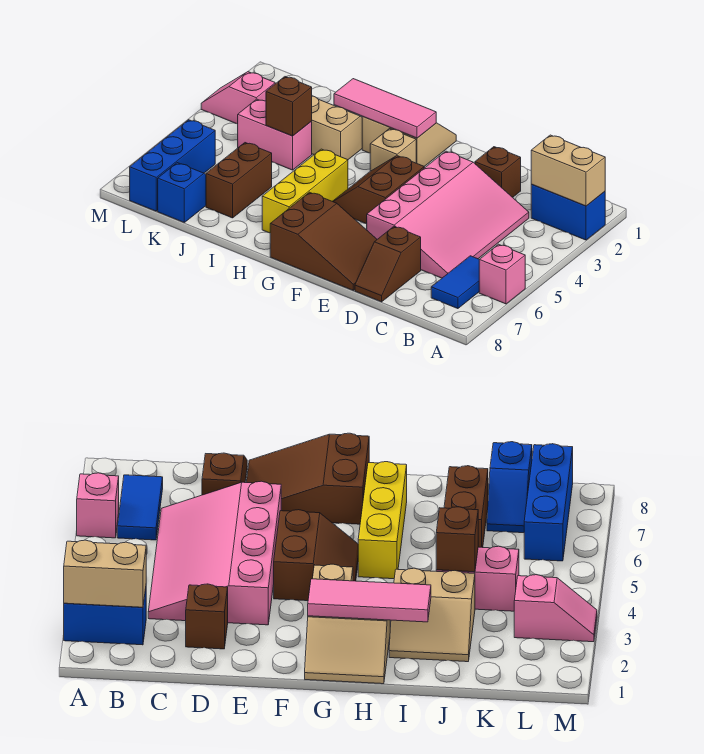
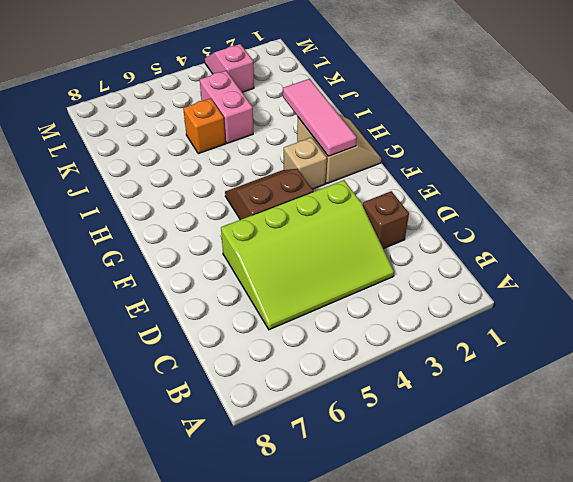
lime slope C3:E6 level 1 top E -> pink slope C3:E6 level 1 top E
orange brick J5 level 1 -> none
none -> blue brick A2:B2 level 1
none -> pink brick A6 level 1
none -> blue tile B6:B7 level 1

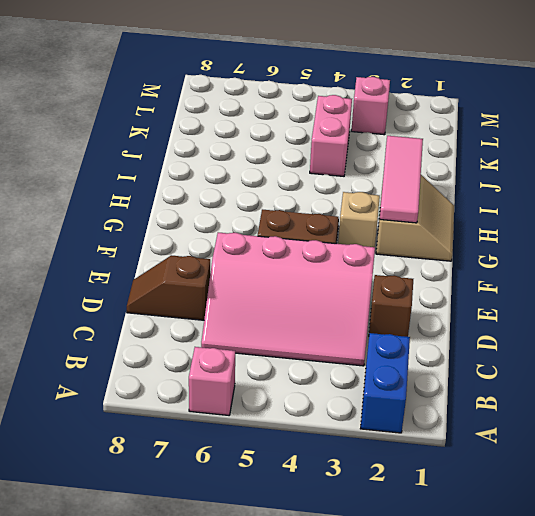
none -> blue tile B6:B7 level 1
none -> brown slope E7:G8 level 1 top G
none -> yellow brick H5:H7 level 1

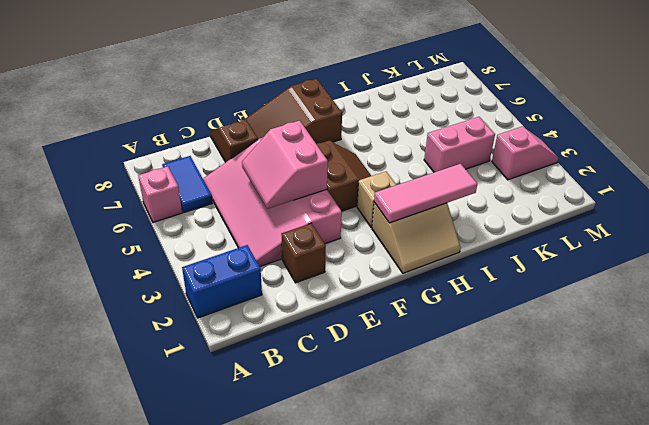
pink slope D4:E5 level 2 top E -> none
none -> yellow brick H5:H7 level 1
none -> tan slope I2:J3 level 1 top 3
none -> brown brick J6:J7 level 1

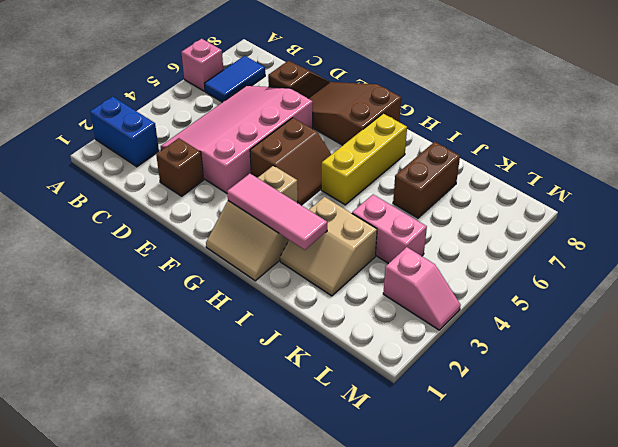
none -> blue slope K7:K8 level 1 top 8
none -> blue brick L6:L8 level 1
none -> tan brick A2:B2 level 2

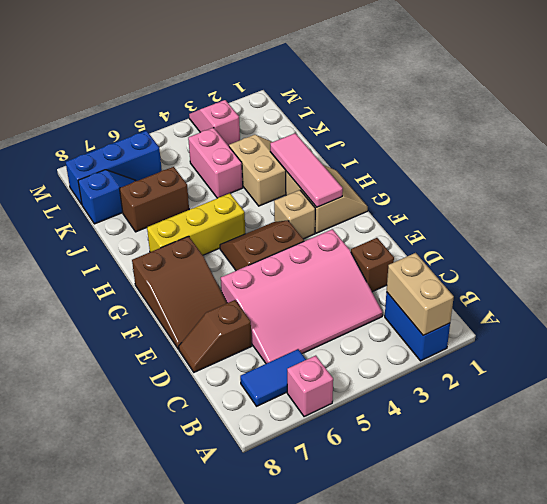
none -> brown brick J4 level 2

